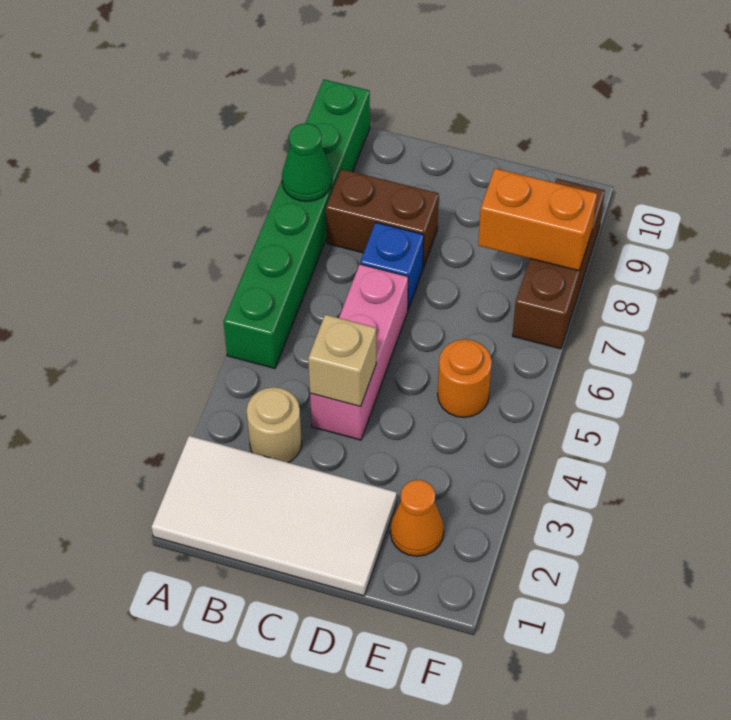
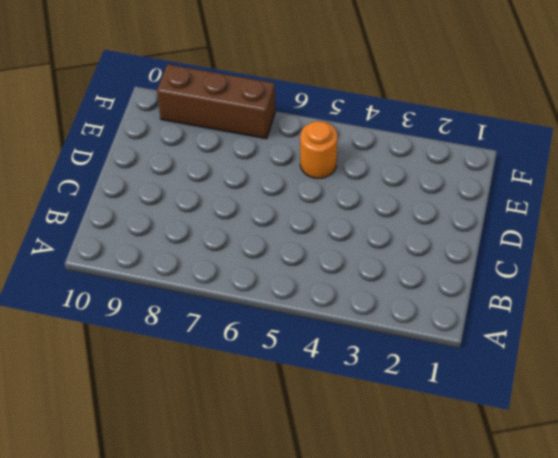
none -> white tile A1:D2 level 1
none -> green brick A5:A10 level 1
none -> tan round brick B3 level 1

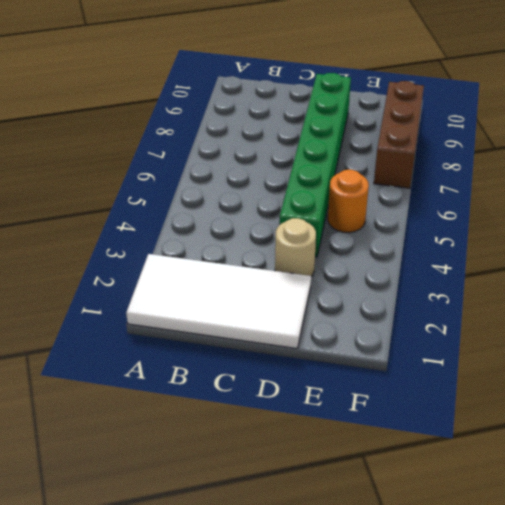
tan round brick D3 level 1 -> tan round brick B3 level 1
green brick D4:D9 level 1 -> green brick A5:A10 level 1
none -> brown brick B8:C8 level 1
none -> pink brick C4:C6 level 1
none -> blue brick C7 level 1

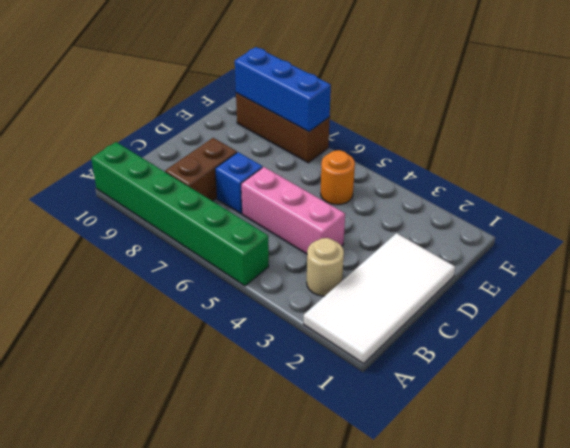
blue brick F7:F9 level 2 -> orange brick E8:F8 level 2
none -> orange cone E2 level 1
none -> green cone A8 level 2
none -> tan brick C4 level 2

